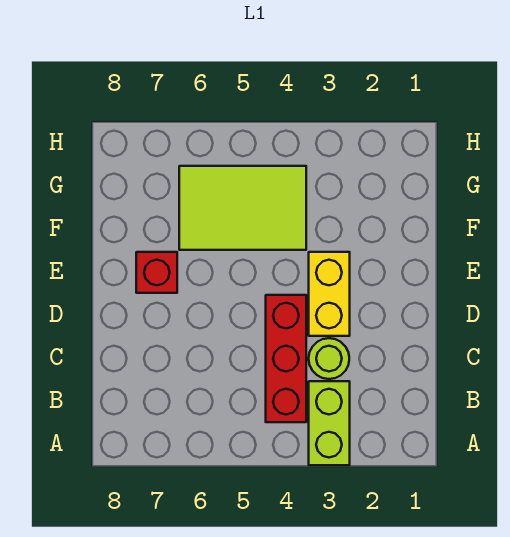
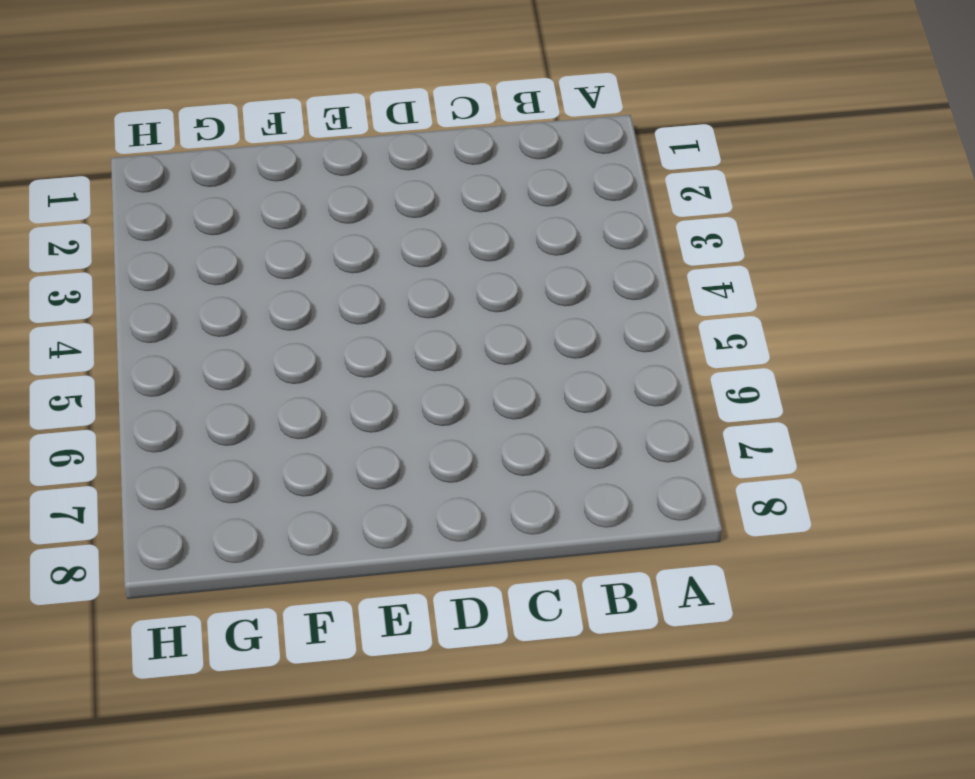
none -> lime brick A3:B3 level 1
none -> red brick B4:D4 level 1

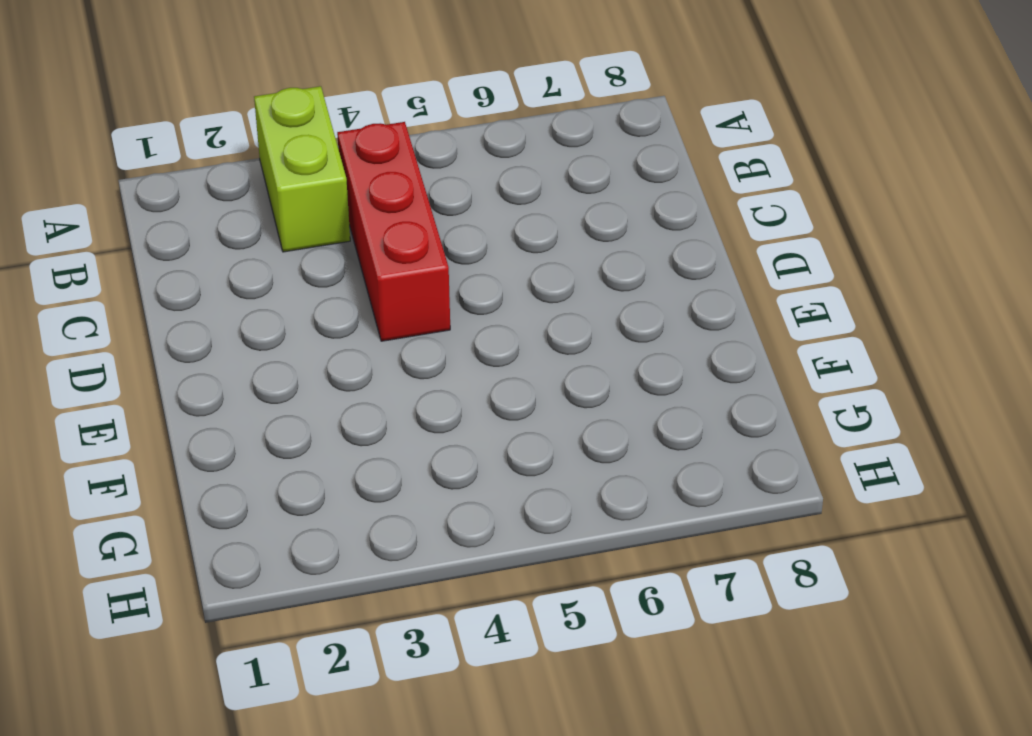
none -> lime round brick C3 level 1
none -> yellow brick D3:E3 level 1

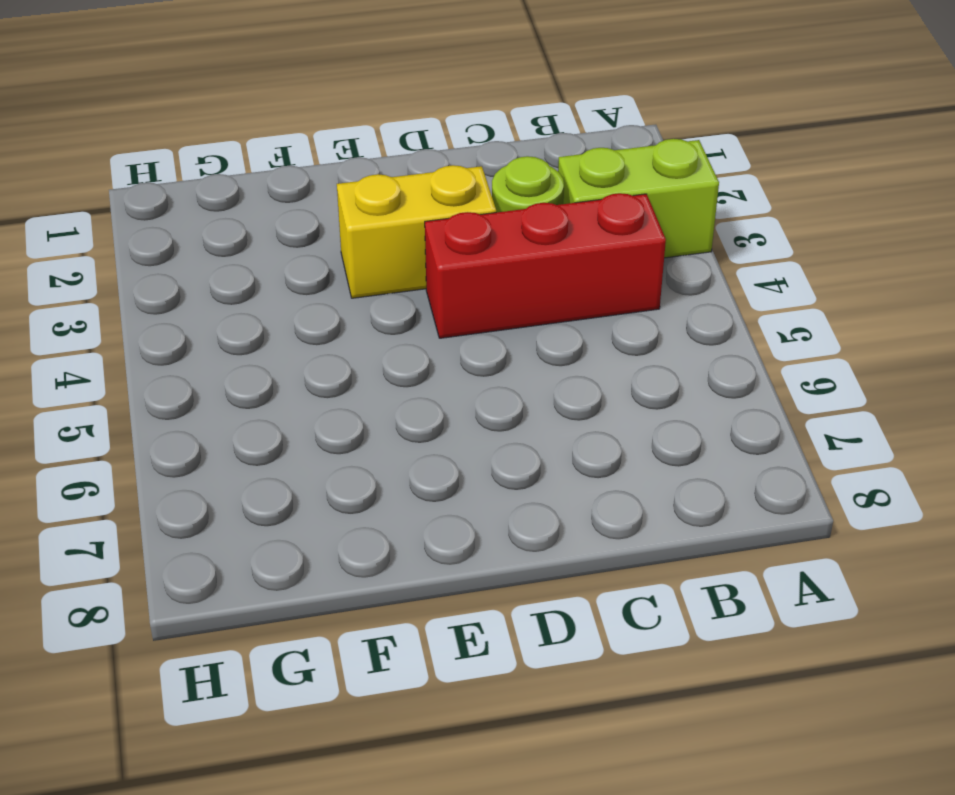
none -> red brick E7 level 1
none -> lime tile F4:G6 level 1

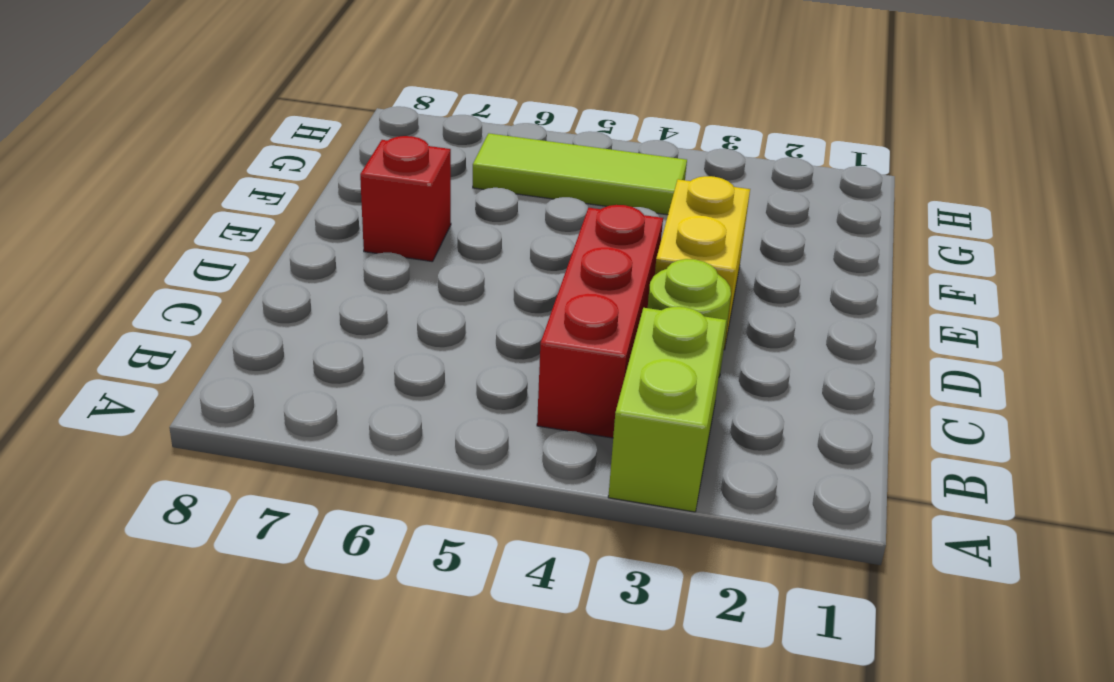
lime tile G4:G6 level 1 -> lime tile F4:G6 level 1

